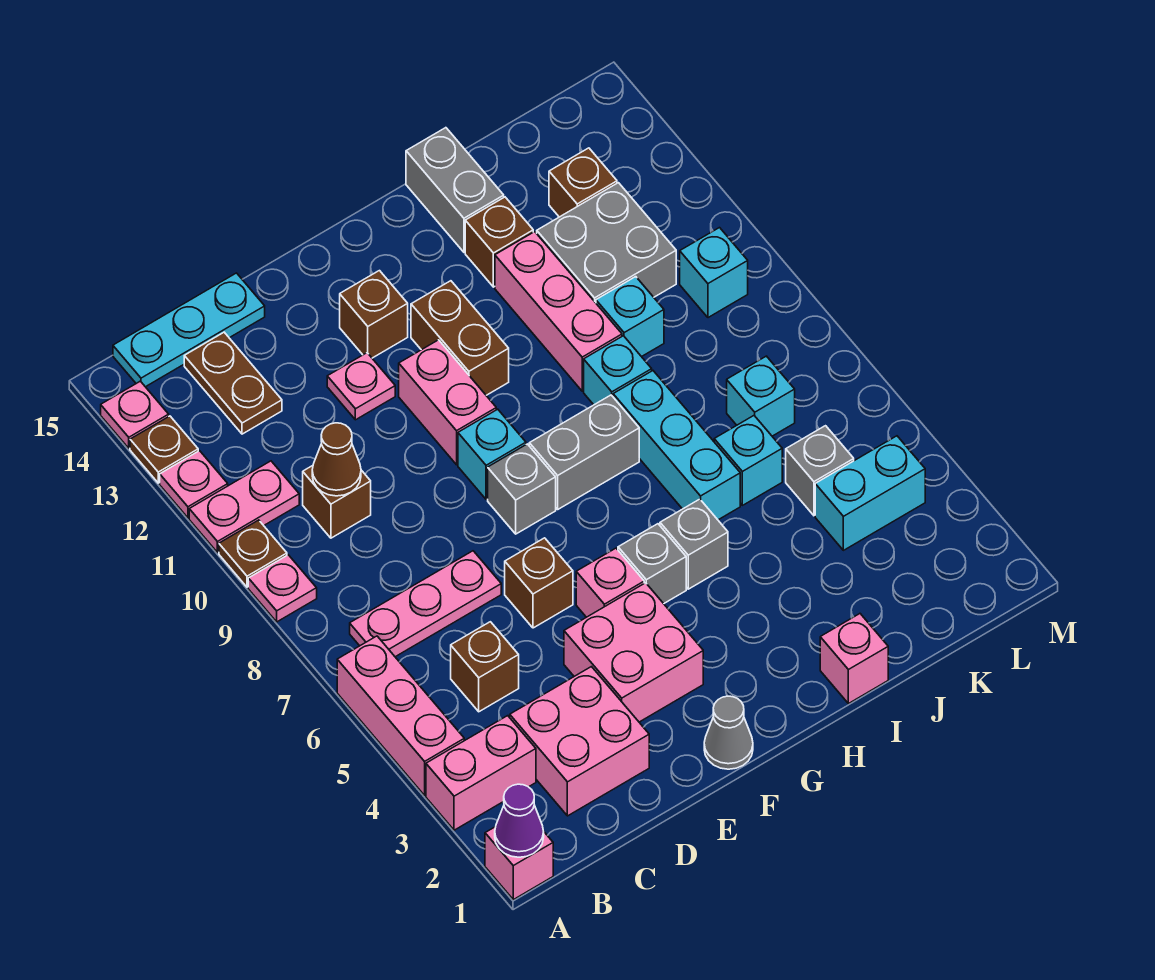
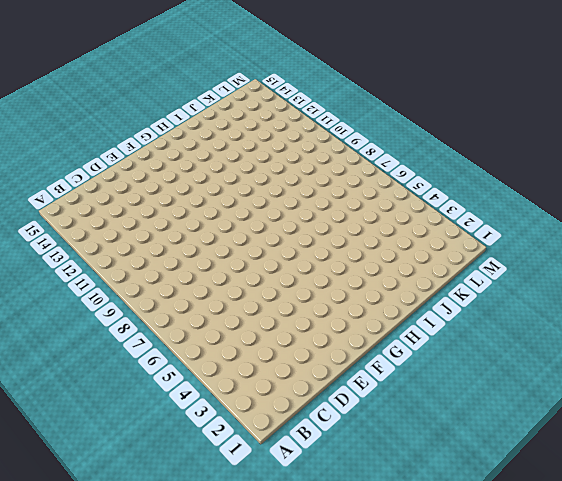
none -> pink brick A1 level 1
none -> pink brick A3:B3 level 1
none -> pink brick A4:A6 level 1
none -> pink plate A9 level 1

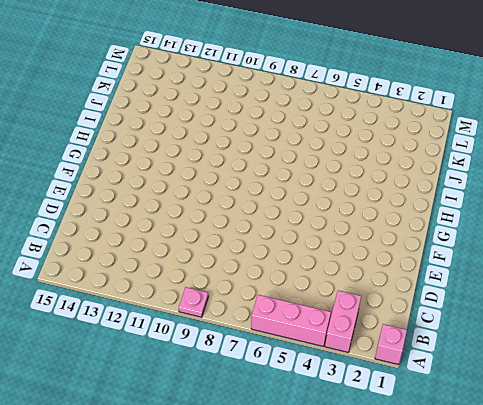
none -> brown plate A10 level 1
none -> pink plate A11:B11 level 1
none -> pink plate A12 level 1
none -> brown plate A13 level 1

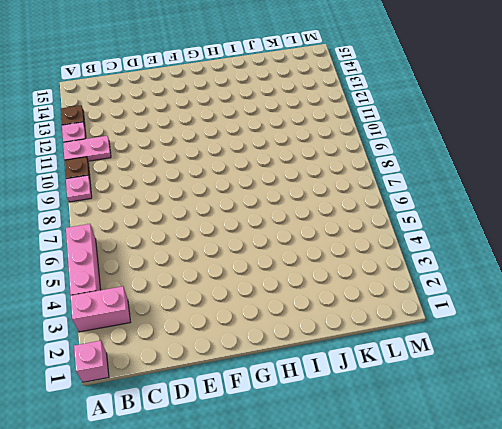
none -> pink plate A14 level 1
none -> pink plate B7:D7 level 1
none -> cyan plate B15:D15 level 1
none -> pink brick C2:D3 level 1

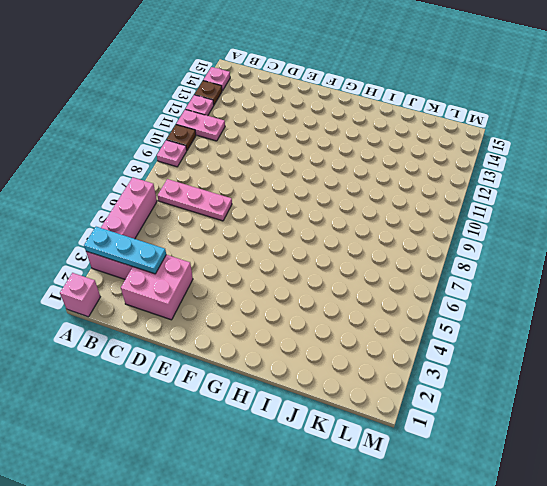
cyan plate A3:C3 level 2 -> cyan plate B15:D15 level 1
none -> brown brick C5 level 1
none -> brown brick C10 level 1
none -> brown plate C13:C14 level 1
none -> pink brick E3:F4 level 1

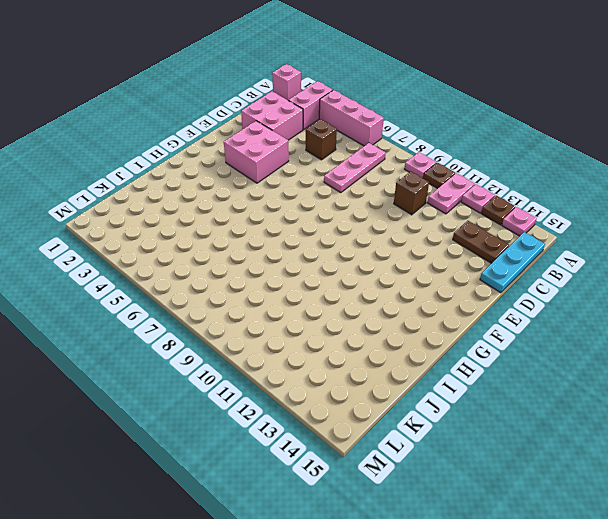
none -> brown brick E6 level 1
none -> pink plate E12 level 1
none -> grey cone F1 level 1
none -> pink brick F5 level 1

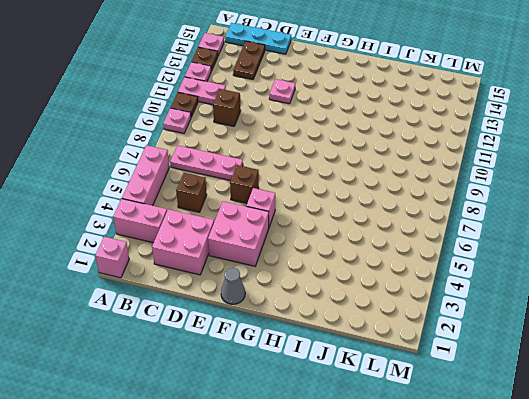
none -> grey brick F8 level 1
none -> cyan brick F9 level 1
none -> pink brick F10:F11 level 1
none -> brown brick F13 level 1

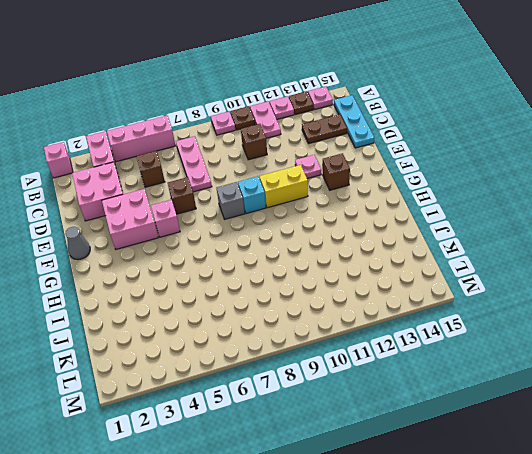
yellow brick F10:F11 level 1 -> pink brick F10:F11 level 1
none -> grey brick G5 level 1
none -> grey brick G8:H8 level 1
none -> brown brick G11:G12 level 1
none -> grey brick H5 level 1

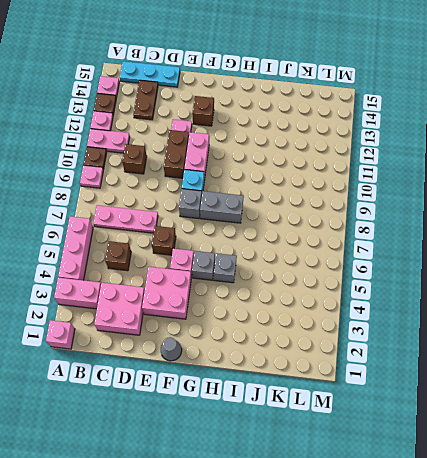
brown brick E10:E11 level 1 -> brown brick G11:G12 level 1
none -> pink brick I1 level 1
none -> cyan brick I6:I8 level 1
none -> cyan brick I9 level 1
none -> pink brick I10:I12 level 1

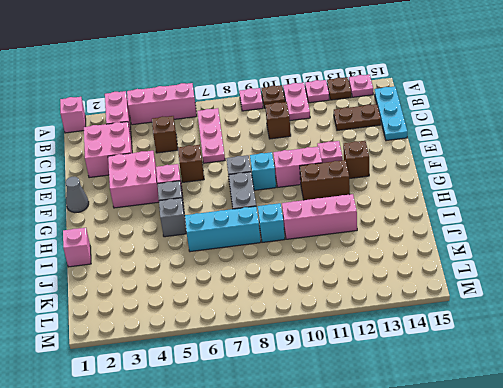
none -> brown brick I13 level 1
none -> grey brick I14:I15 level 1
none -> cyan brick J6 level 1
none -> cyan brick J10 level 1

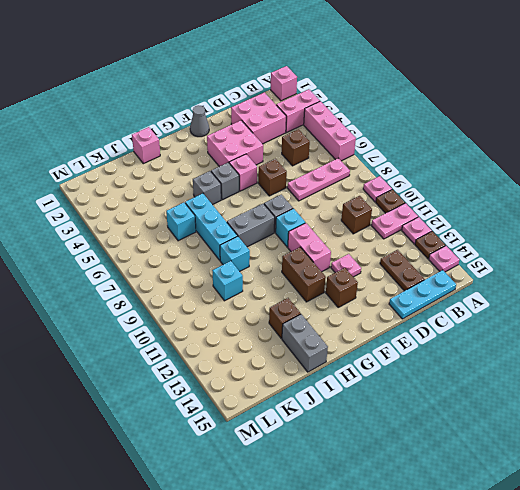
none -> pink brick I10:I12 level 1
none -> grey brick J11:K12 level 1
none -> cyan brick K4:L4 level 1
none -> grey brick K5 level 1

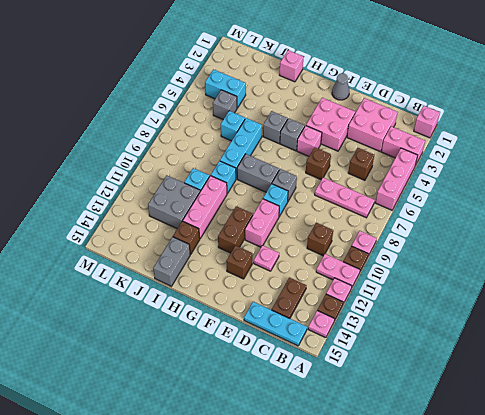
none -> cyan brick K7 level 1
none -> brown brick K13 level 1
none -> cyan brick L10 level 1
none -> purple cone A1 level 2

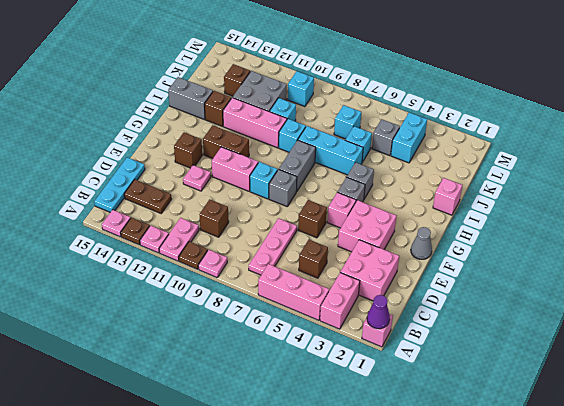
none -> brown cone C10 level 2

